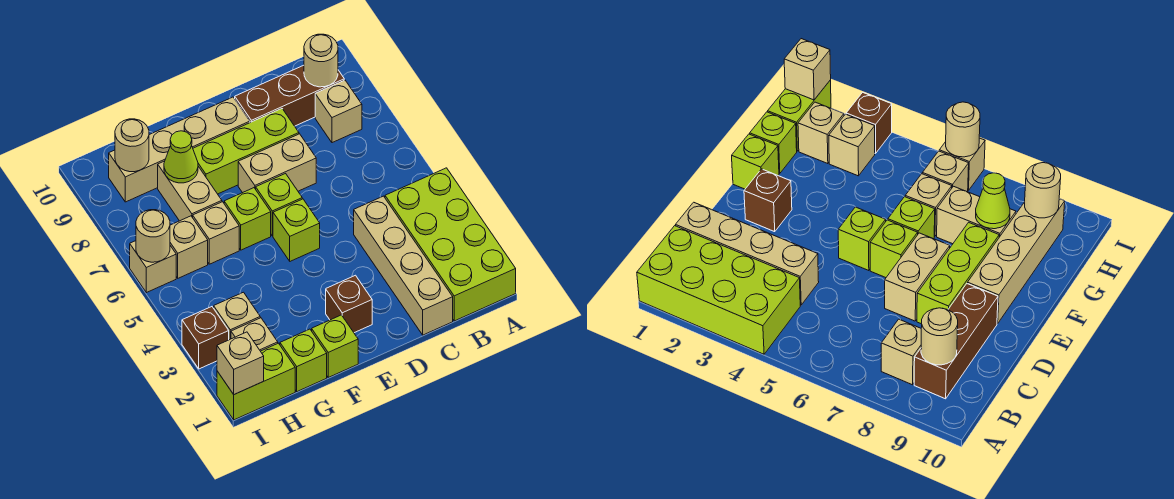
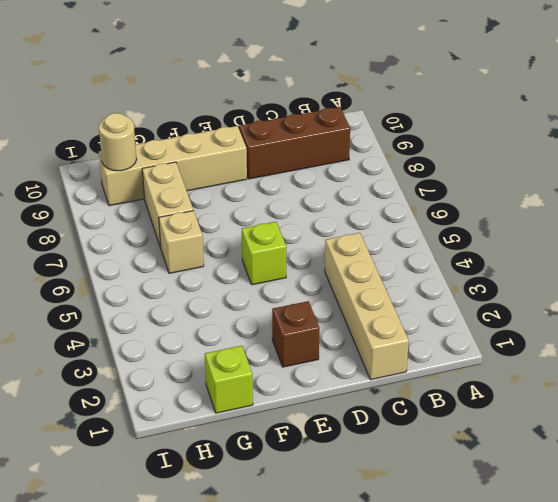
none -> lime brick A1:B4 level 1
none -> tan brick B8 level 1
none -> tan brick D7:E7 level 1

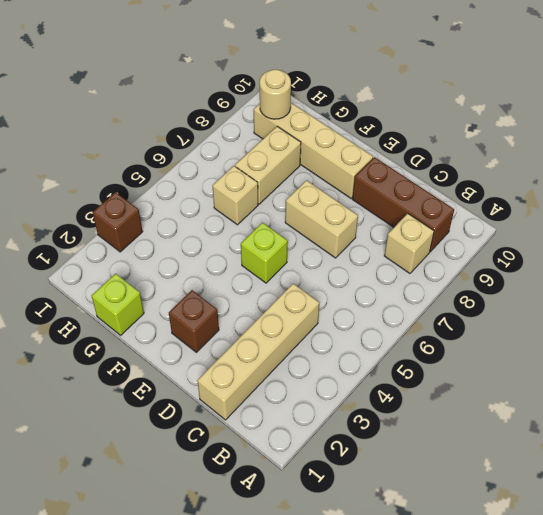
none -> lime brick A1:B4 level 1
none -> lime brick D8:F8 level 1
none -> lime brick E6 level 1

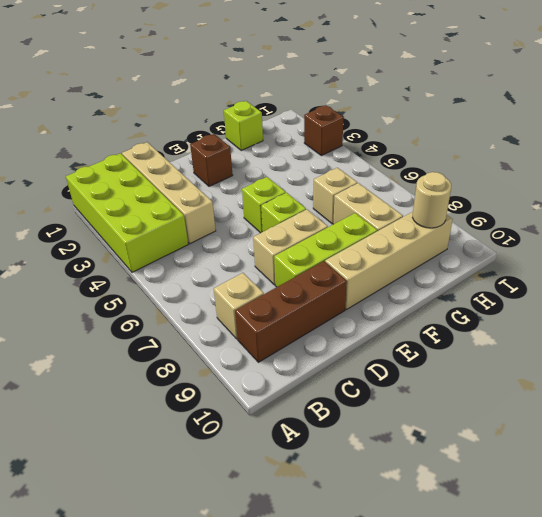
none -> lime brick F1 level 1
none -> lime brick F6 level 1
none -> lime brick H1:I1 level 1

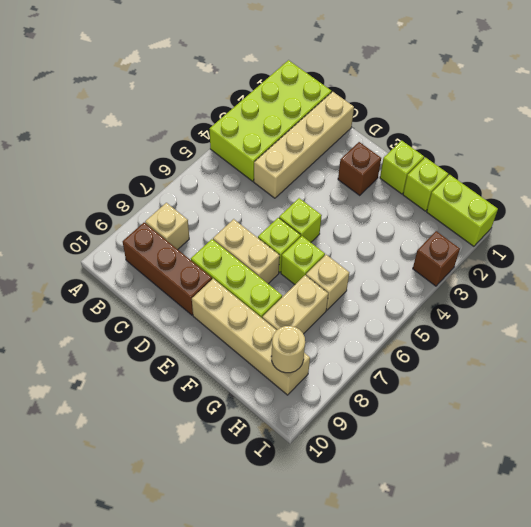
none -> tan brick H2 level 1
none -> tan brick H3 level 1
none -> tan brick H6 level 1

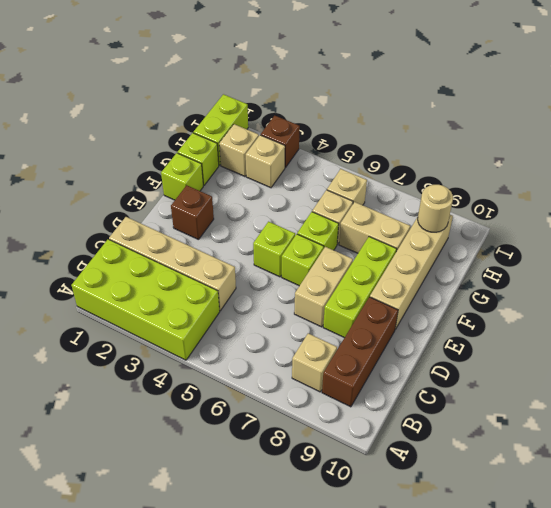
none -> tan brick I6 level 1
none -> tan round brick B9 level 2
none -> lime cone G8 level 2

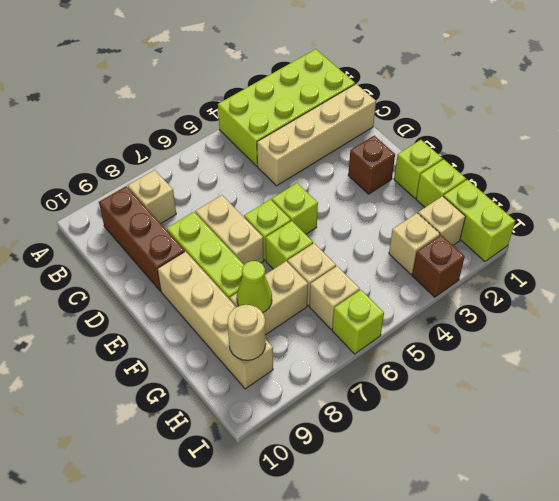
lime brick I6 level 1 -> tan brick I6 level 1
none -> tan round brick B9 level 2
none -> tan brick I1 level 2
none -> tan round brick I6 level 2

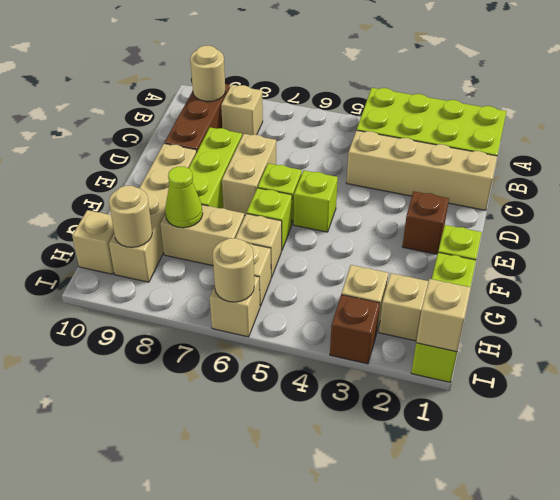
tan brick H10 level 1 -> none

